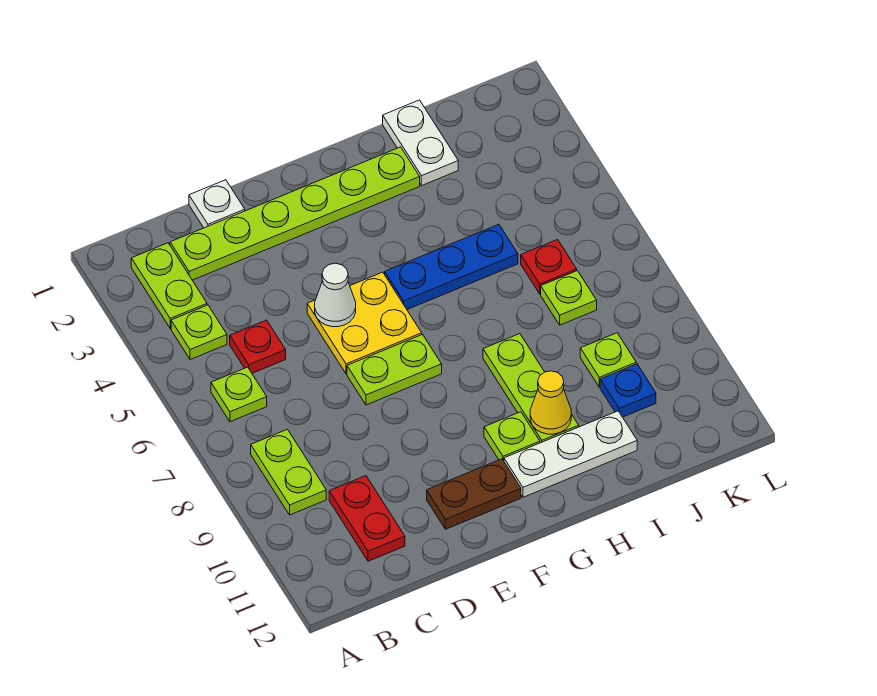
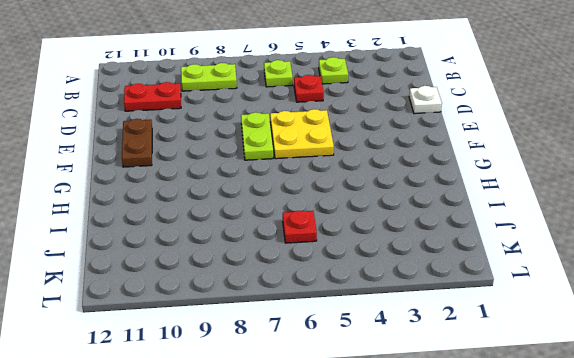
none -> lime plate B2:B3 level 1
none -> lime plate C2:H2 level 1
none -> blue plate G5:I5 level 1

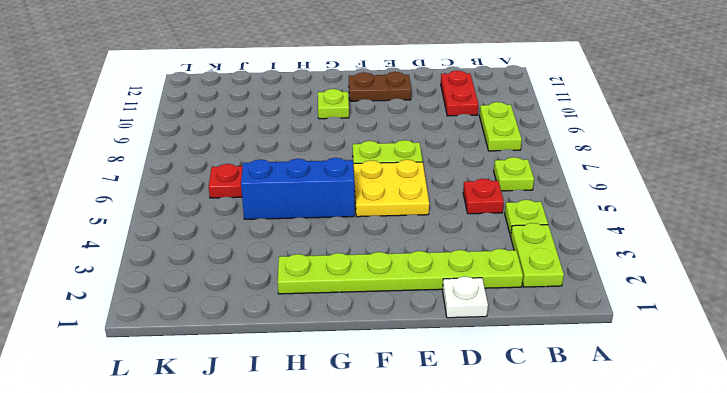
blue brick G5:I5 level 1 -> blue plate G5:I5 level 1
none -> white plate G11:I11 level 1
none -> lime plate H8:H10 level 1
none -> white plate I1:I2 level 1

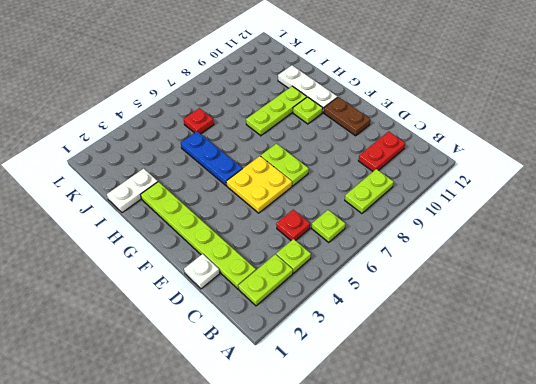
none -> lime plate J7 level 1
none -> lime plate J9 level 1
none -> blue plate J10 level 1

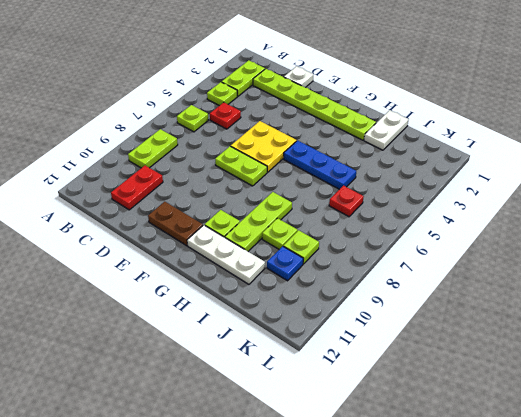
lime plate I9 level 1 -> lime plate J7 level 1
none -> white cone E5 level 2
none -> yellow cone H10 level 2

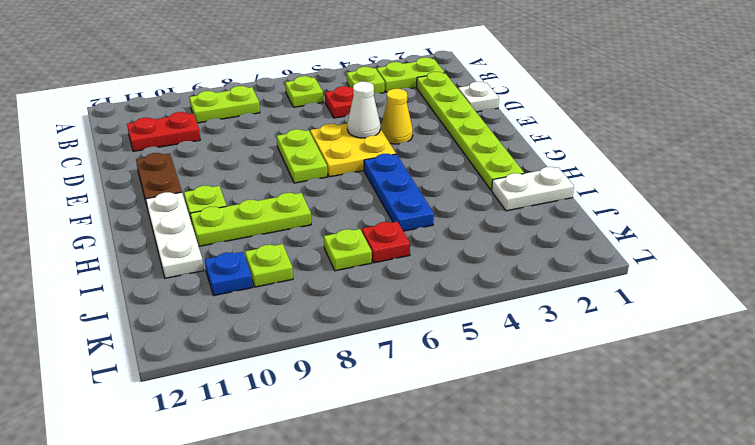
yellow cone E4 level 1 -> yellow cone H10 level 2

